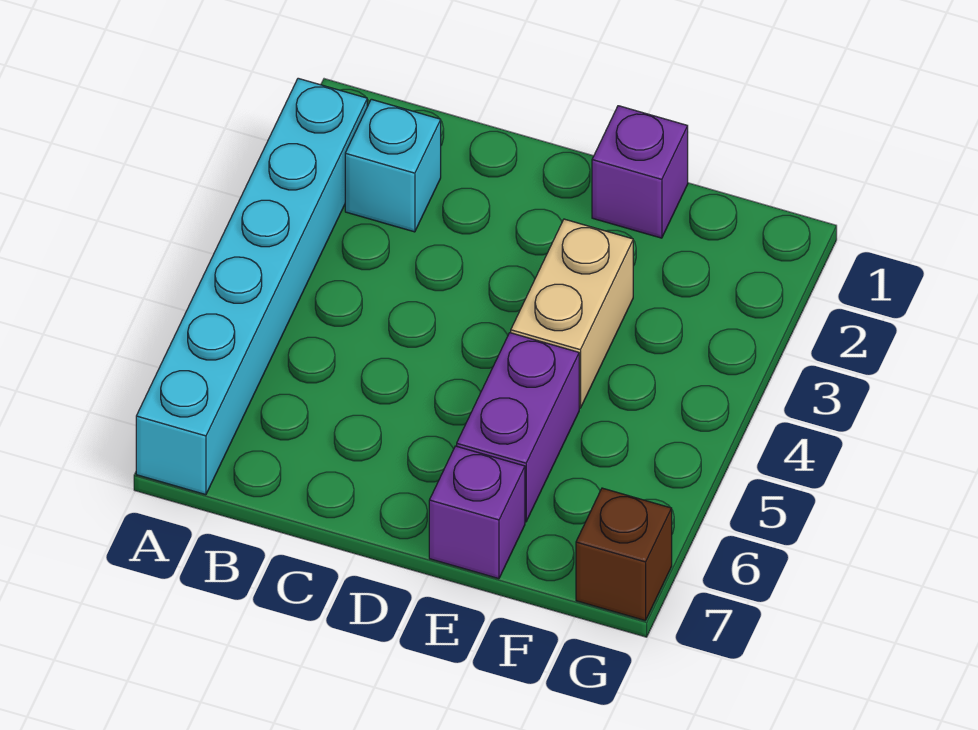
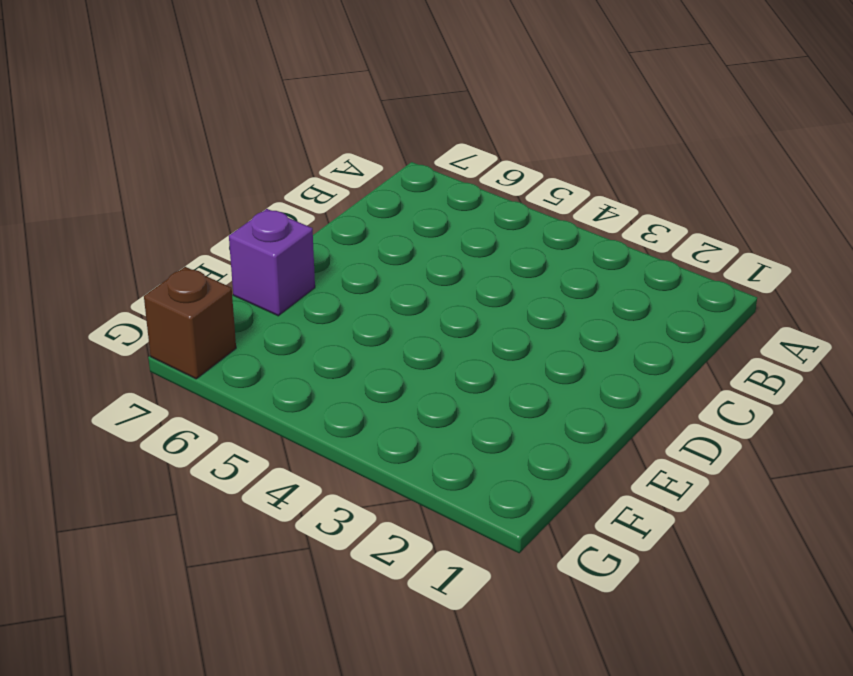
none -> cyan brick A2:A7 level 1
none -> cyan brick B2 level 1

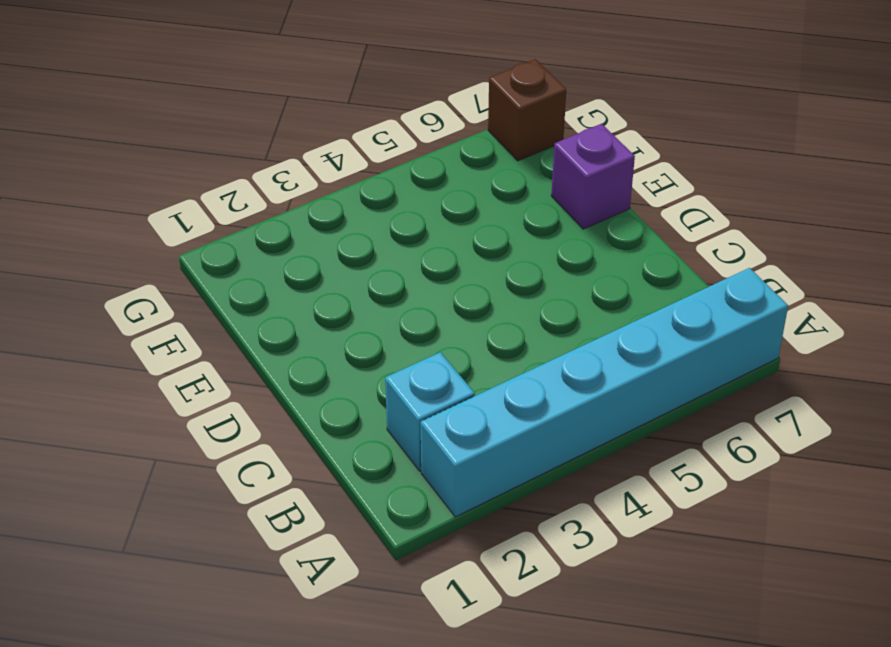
none -> purple brick E1 level 1
none -> tan brick E3:E4 level 1

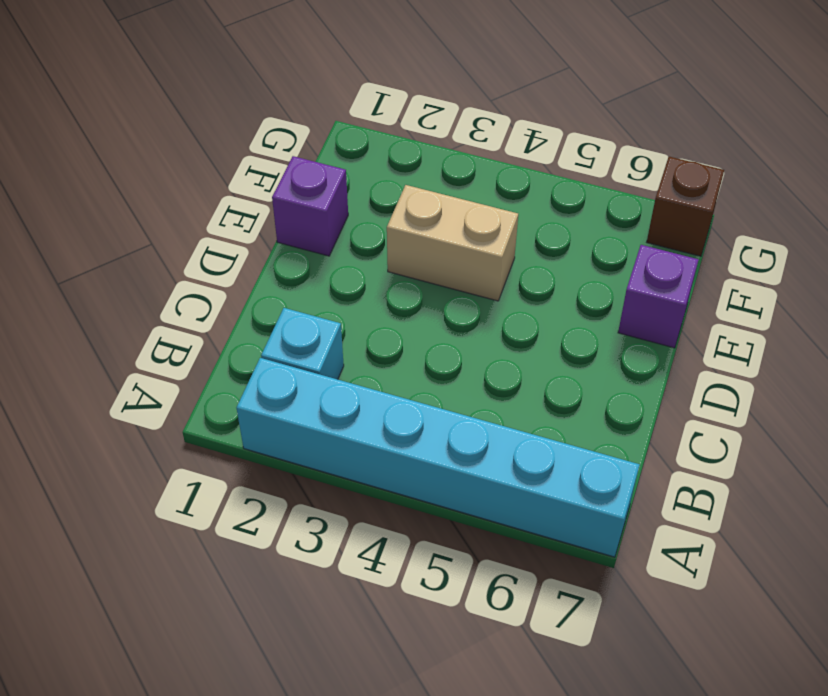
none -> purple brick E5:E6 level 1

